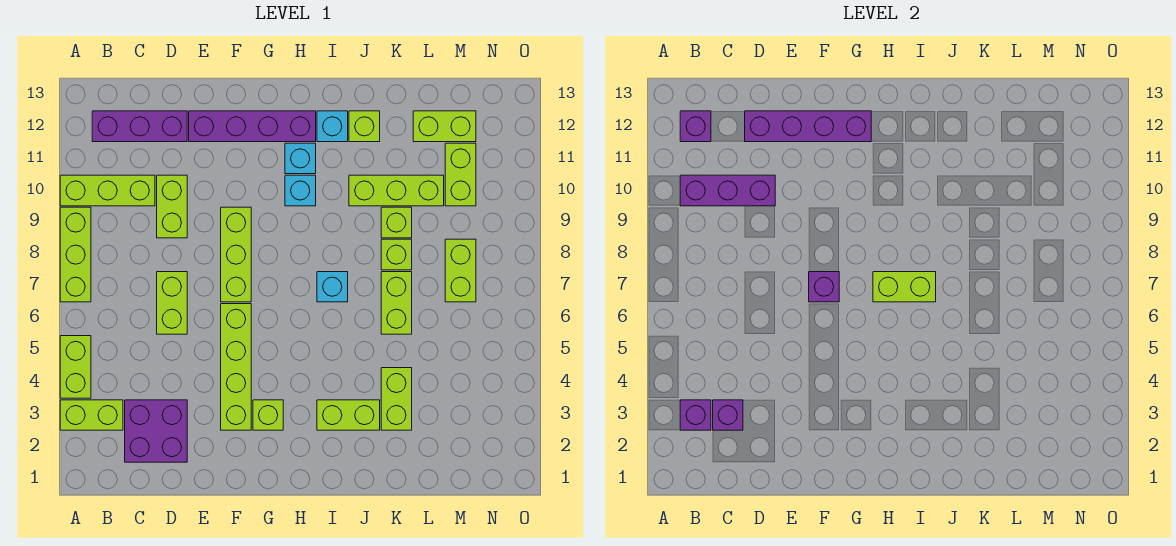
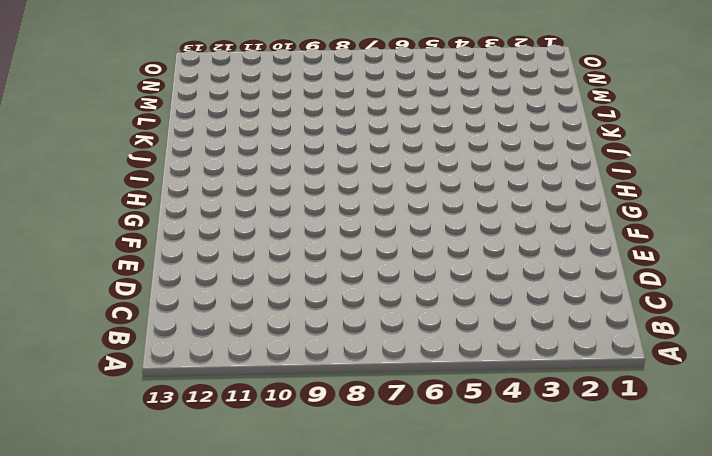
none -> lime brick A3:B3 level 1
none -> lime brick A4:A5 level 1
none -> lime brick A7:A9 level 1
none -> lime brick A10:C10 level 1

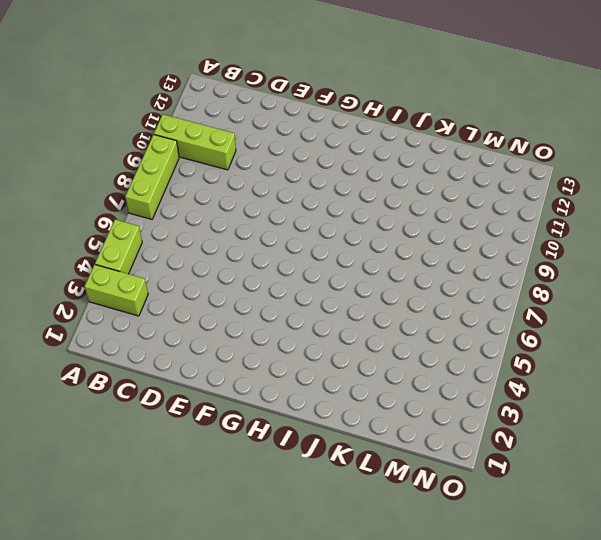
none -> purple brick B12:D12 level 1
none -> purple brick C2:D3 level 1
none -> lime brick D6:D7 level 1
none -> lime brick D9:D10 level 1

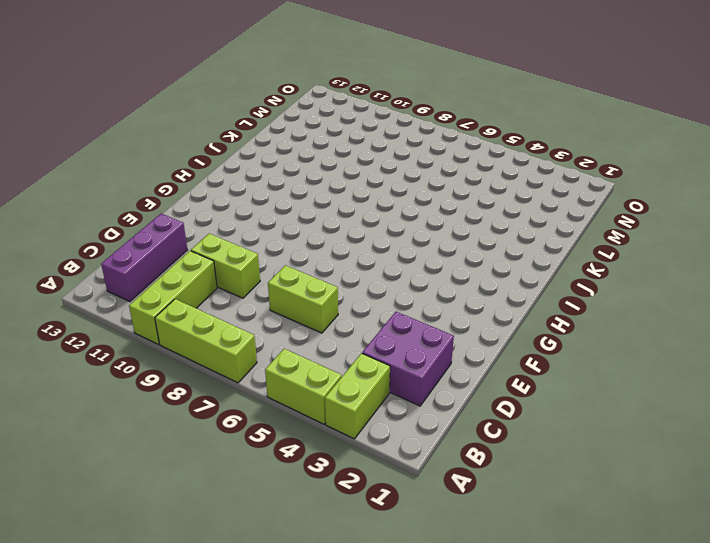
none -> purple brick E12:H12 level 1
none -> lime brick F3:F6 level 1
none -> lime brick F7:F9 level 1
none -> lime brick G3 level 1

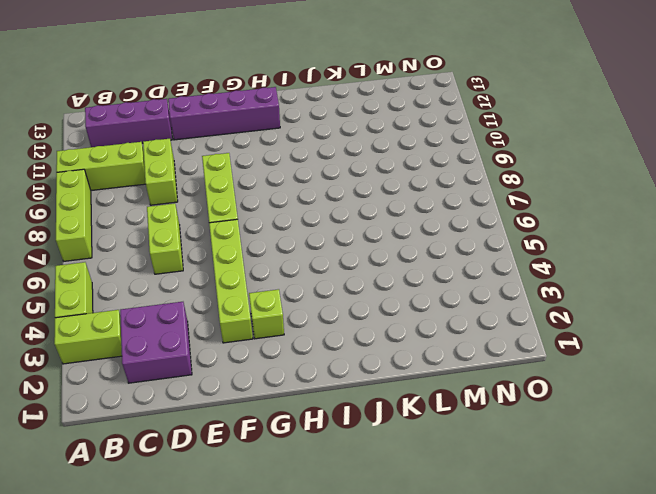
none -> cyan brick H10 level 1
none -> cyan brick H11 level 1
none -> lime brick I3:J3 level 1
none -> cyan brick I7 level 1

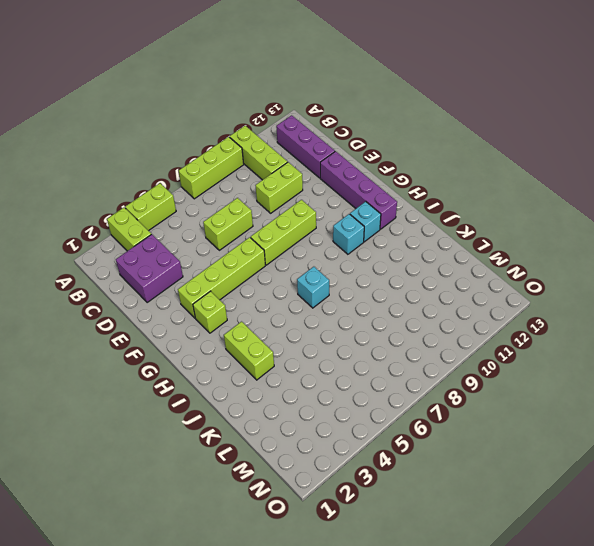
none -> cyan brick I12 level 1
none -> lime brick J10:L10 level 1
none -> lime brick J12 level 1
none -> lime brick K3:K4 level 1

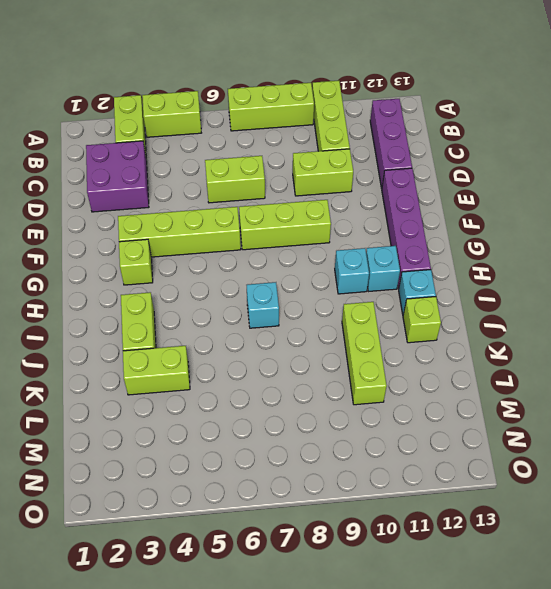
none -> lime brick K6:K7 level 1
none -> lime brick K8 level 1
none -> lime brick K9 level 1
none -> lime brick L12:M12 level 1

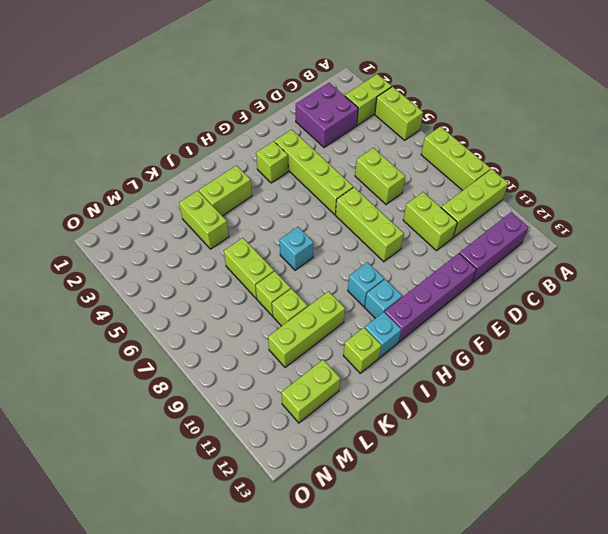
none -> lime brick M7:M8 level 1
none -> lime brick M10:M11 level 1
none -> purple brick B3 level 2
none -> purple brick B10:D10 level 2

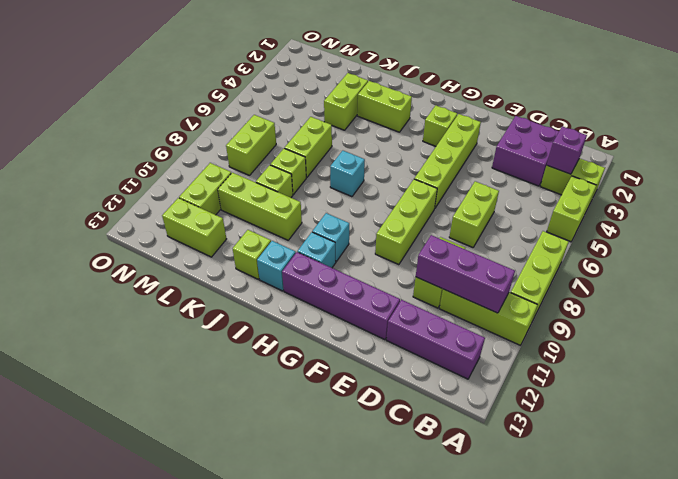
none -> purple brick B12 level 2
none -> purple brick C3 level 2
none -> purple brick D12:G12 level 2
none -> purple brick F7 level 2

